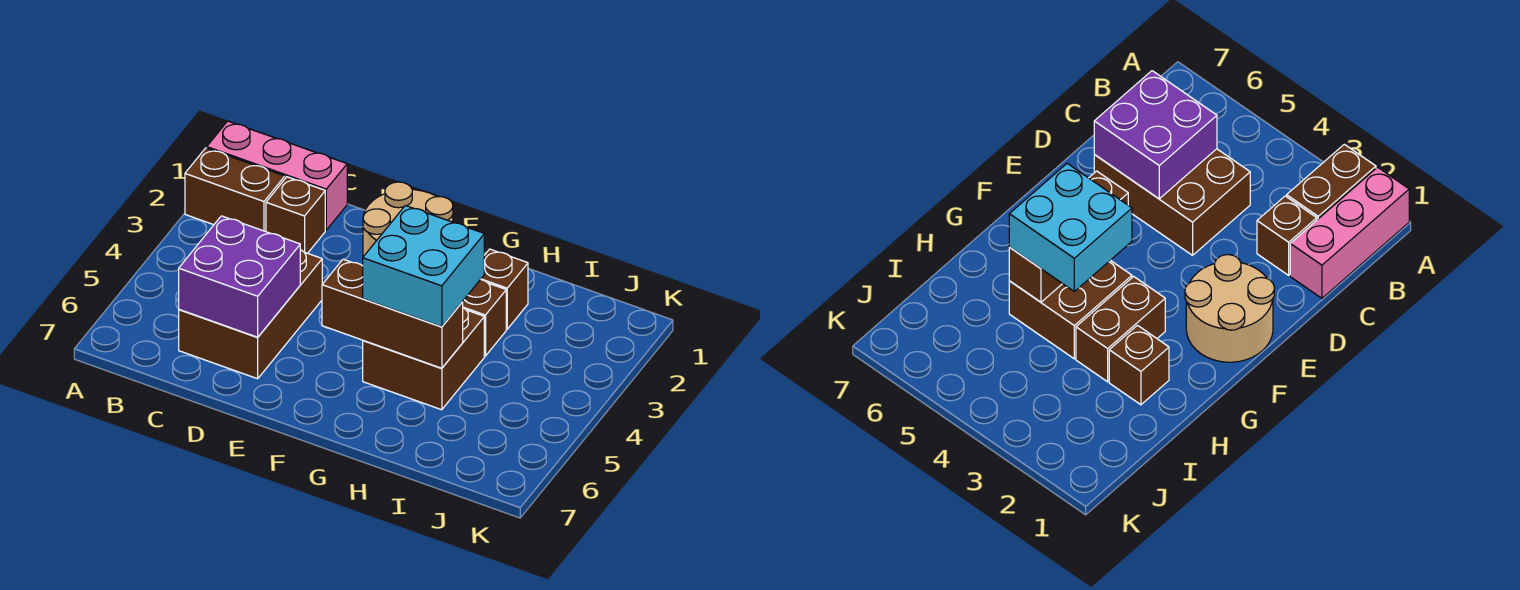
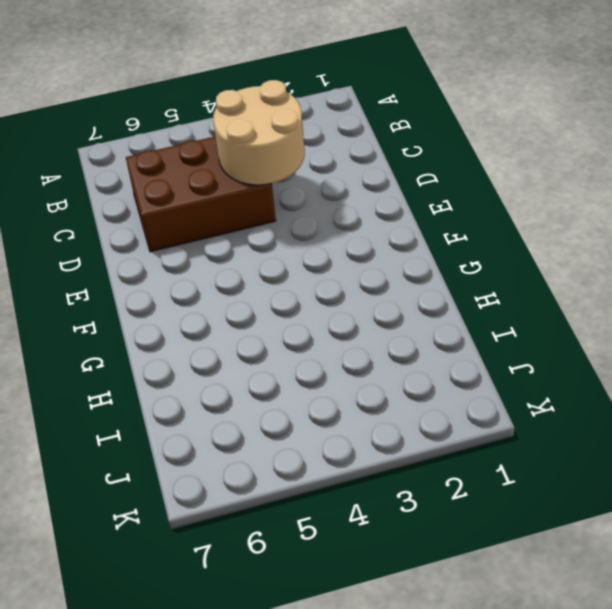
tan round brick C3:D4 level 2 -> tan round brick E1:F2 level 1
none -> pink brick A1:C1 level 1
none -> brown brick A2:B2 level 1

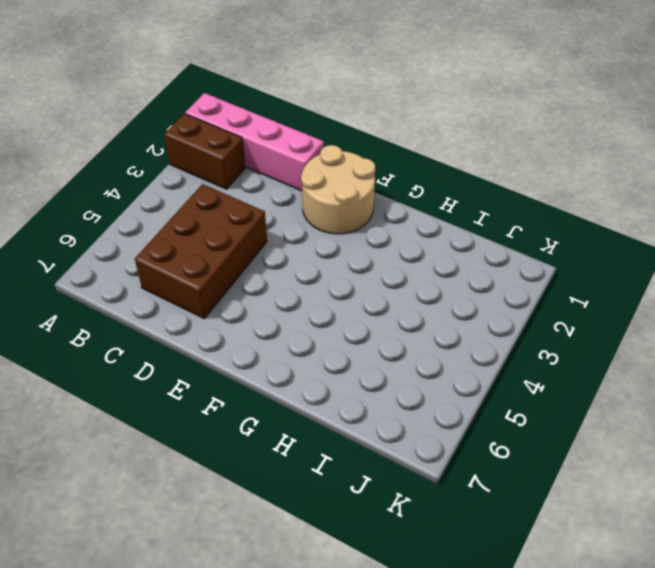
pink brick A1:D1 level 1 -> pink brick A1:C1 level 1
none -> brown brick C2 level 1
none -> brown brick G3:H3 level 1

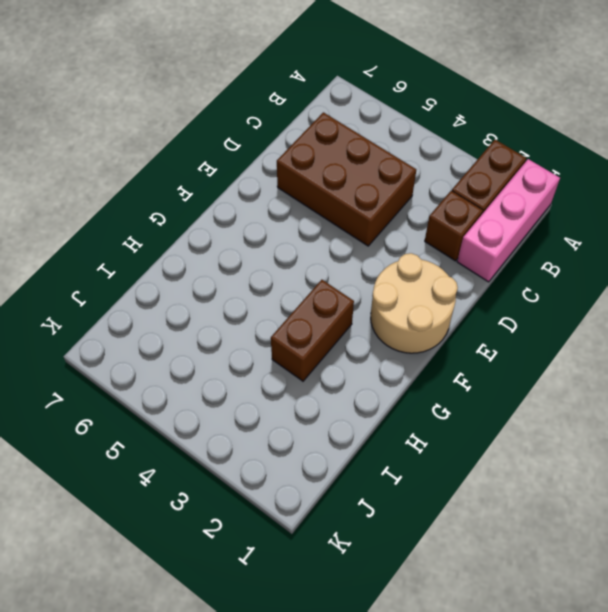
none -> brown brick G4:H5 level 1
none -> brown brick H2 level 1

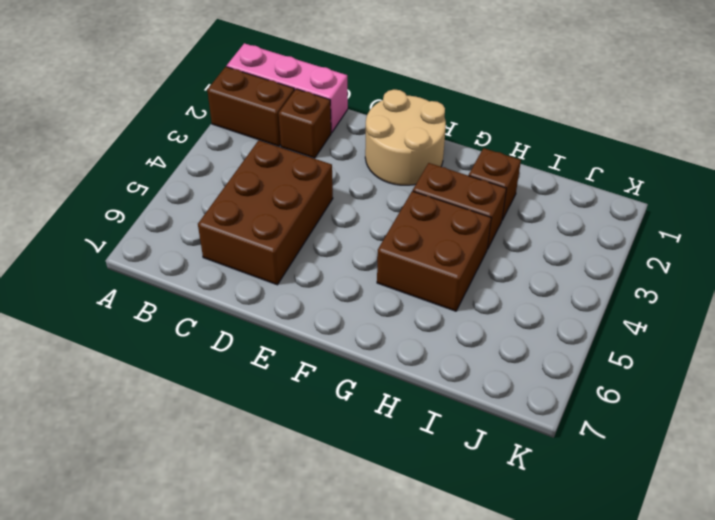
none -> purple brick C5:D6 level 2
none -> brown brick F5:H5 level 2

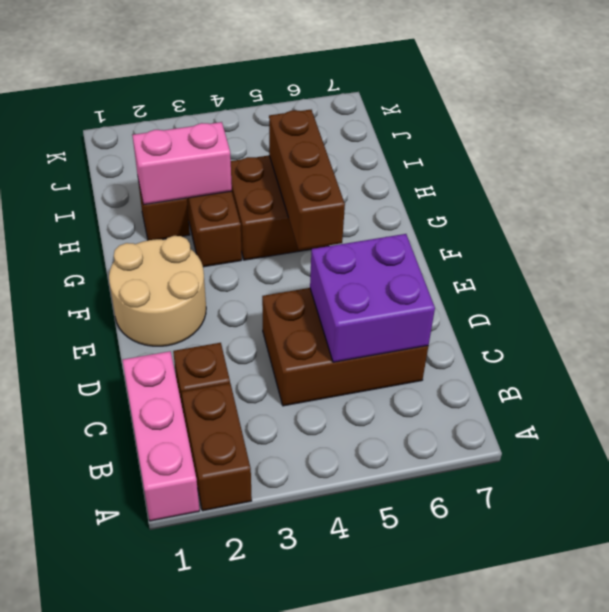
pink brick H2:H3 level 2 -> none
none -> cyan brick G4:H5 level 3

